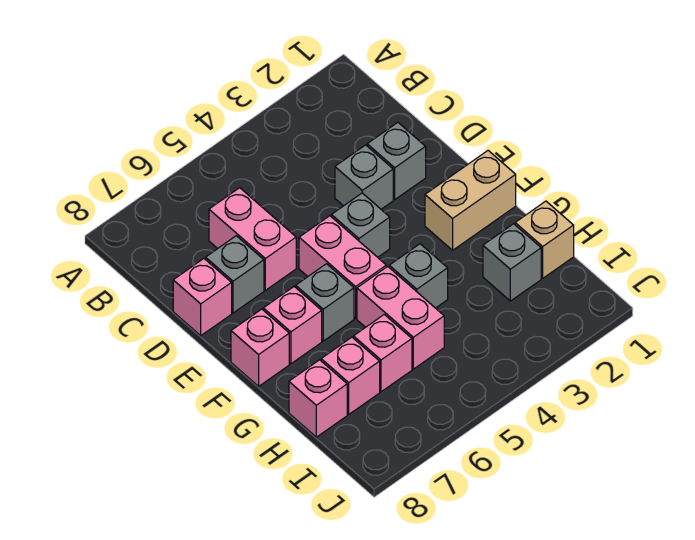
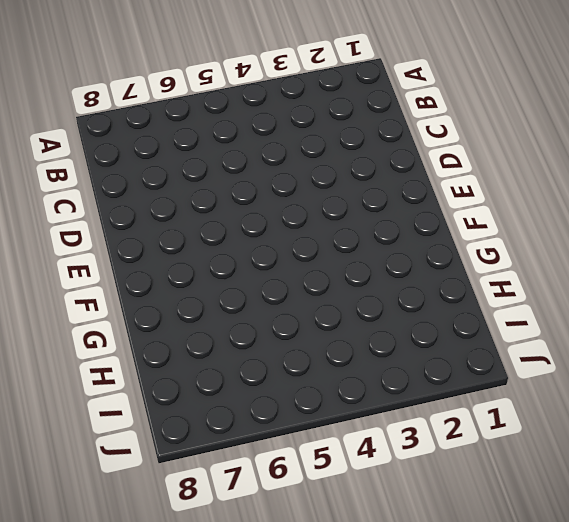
none -> pink brick C6:D6 level 1
none -> grey brick D2 level 1
none -> grey brick D3 level 1

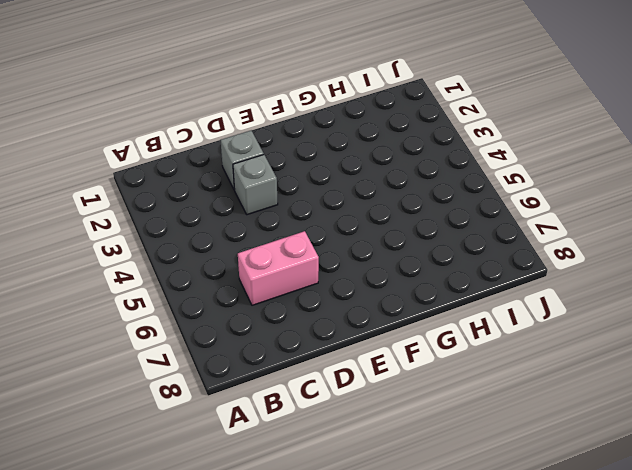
none -> grey brick D7 level 1
none -> pink brick D8 level 1
none -> grey brick E4 level 1

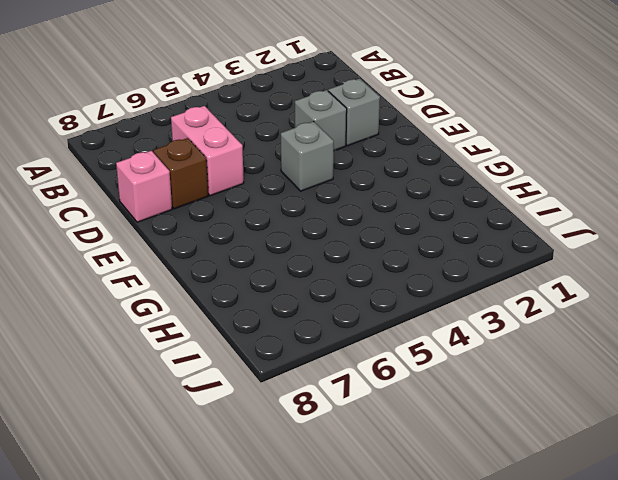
brown brick D7 level 1 -> grey brick D7 level 1
none -> pink brick E5:F5 level 1
none -> tan brick F1:F2 level 1
none -> grey brick F6 level 1

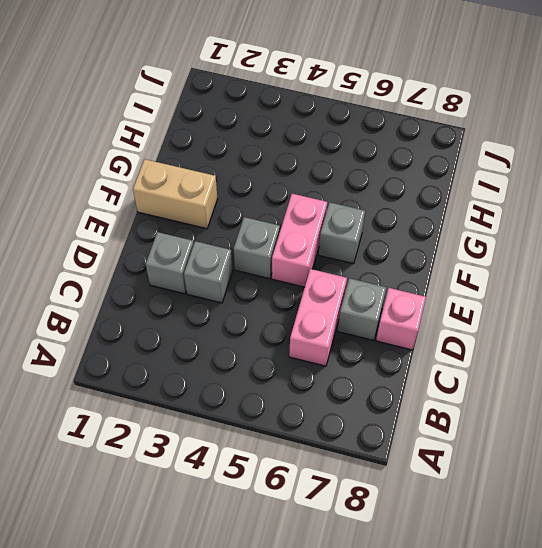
none -> pink brick F7 level 1
none -> pink brick F8 level 1
none -> grey brick G4 level 1

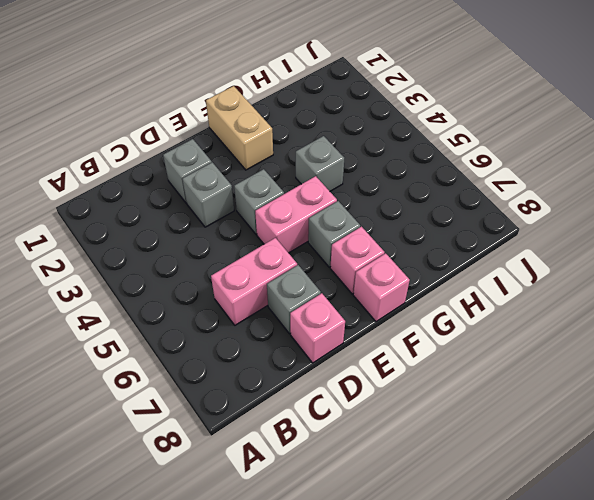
none -> pink brick G5:H5 level 1
none -> tan brick H1 level 1
none -> grey brick H2 level 1

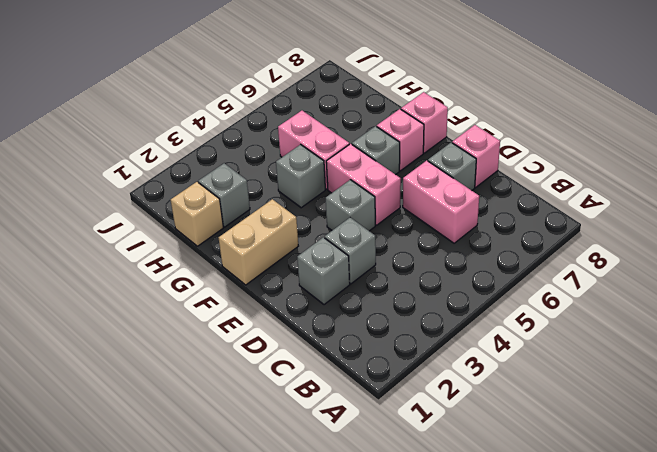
none -> pink brick H6 level 1
none -> pink brick H7 level 1
none -> pink brick H8 level 1

